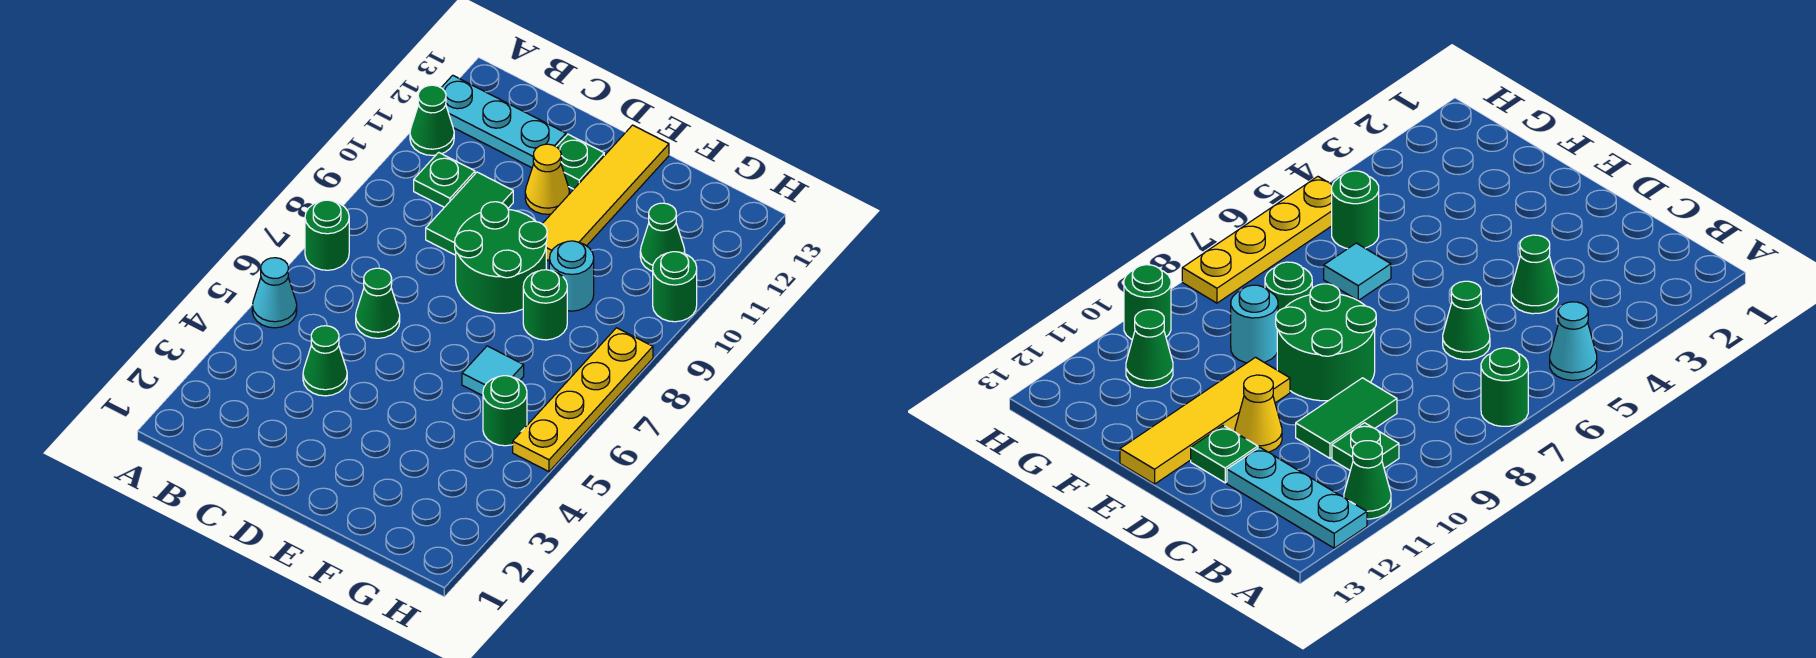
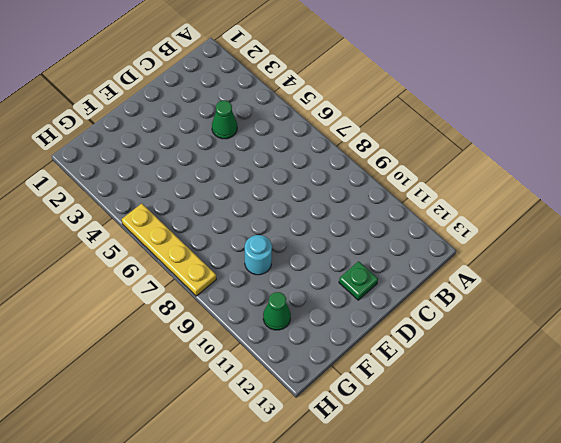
none -> cyan cone A5 level 1
none -> green round brick A7 level 1
none -> green cone A11 level 1

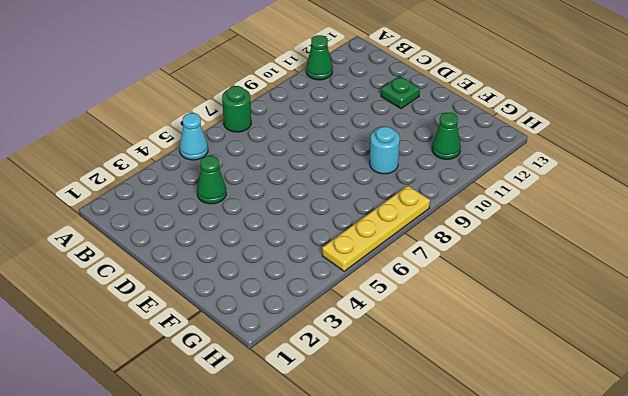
none -> cyan plate A12:C12 level 1
none -> green plate B10 level 1
none -> green cone C6 level 1

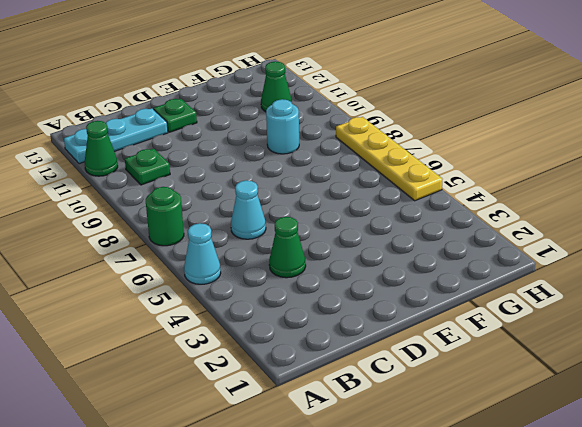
cyan cone C6 level 1 -> green cone C6 level 1
none -> green tile C9:C10 level 1
none -> green round brick D8:E9 level 1
none -> yellow cone D11 level 1

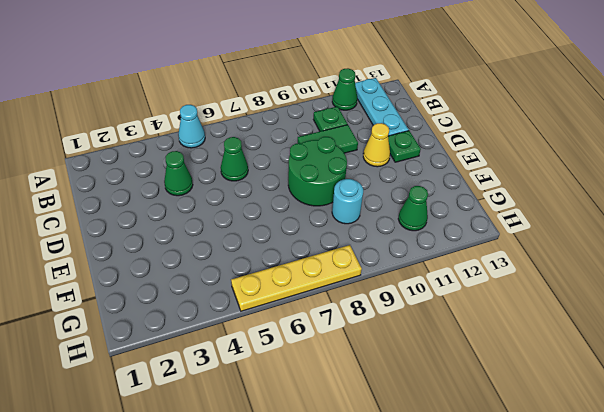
none -> green round brick A7 level 1
none -> yellow tile E10:E13 level 1
none -> cyan tile F6 level 1

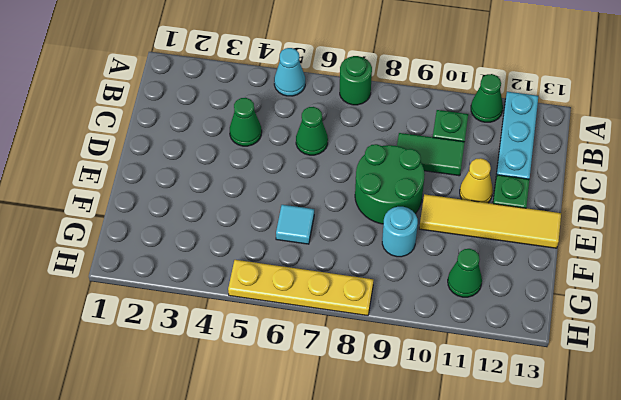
none -> green round brick F8 level 1
none -> green round brick G5 level 1
none -> green round brick H10 level 1

